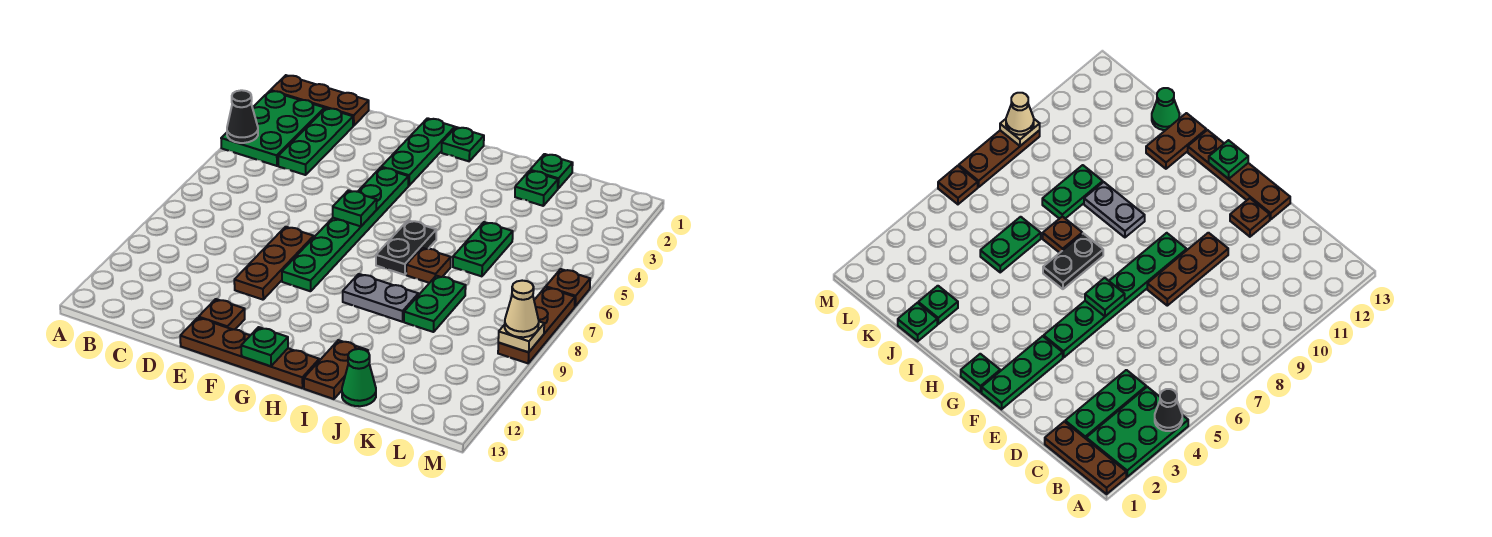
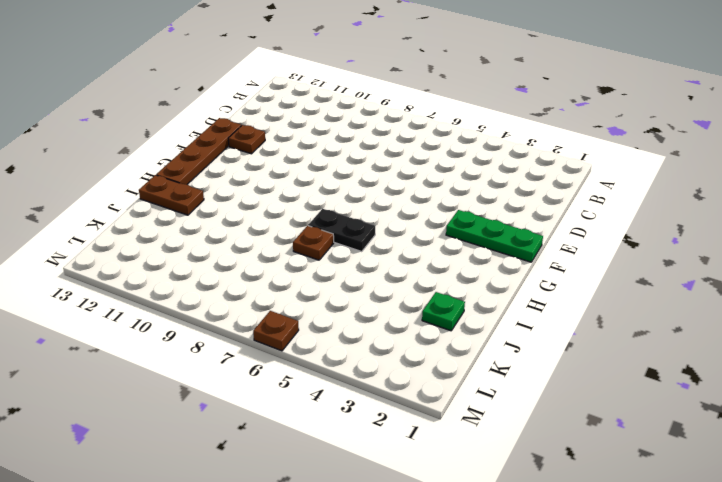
none -> brown plate A1:C1 level 1
none -> green plate A2:B4 level 1
none -> green plate C2:C4 level 1

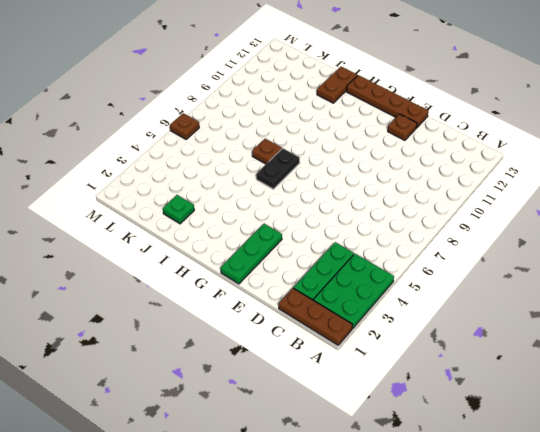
none -> brown plate E8:E10 level 1
none -> green plate F4:F9 level 1
none -> green plate G1 level 1

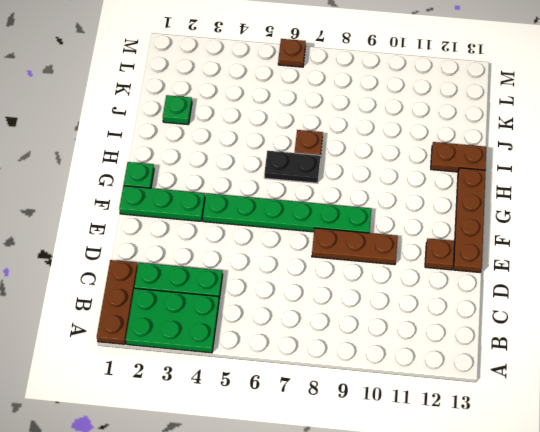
none -> grey plate H9:I9 level 1
none -> green plate J1 level 1
none -> green plate J5:J6 level 1

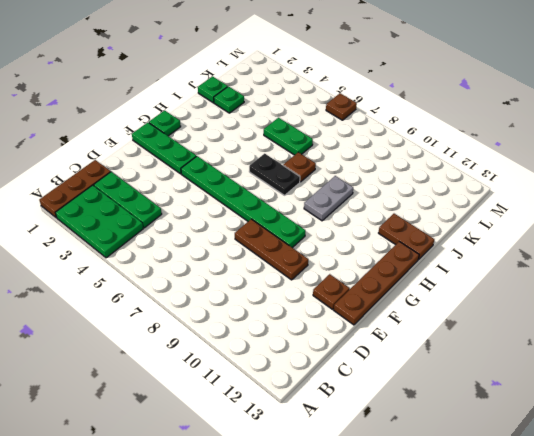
none -> green plate J8:J9 level 1
none -> green cone J13 level 1
none -> brown plate M7:M9 level 1

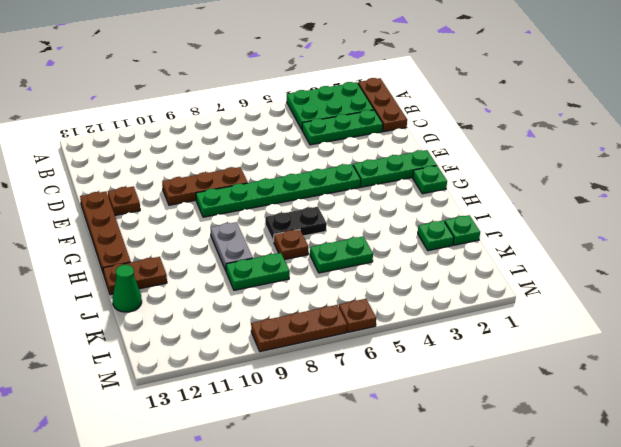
none -> black cone A4 level 2
none -> green plate F6 level 2
none -> green plate G13 level 2

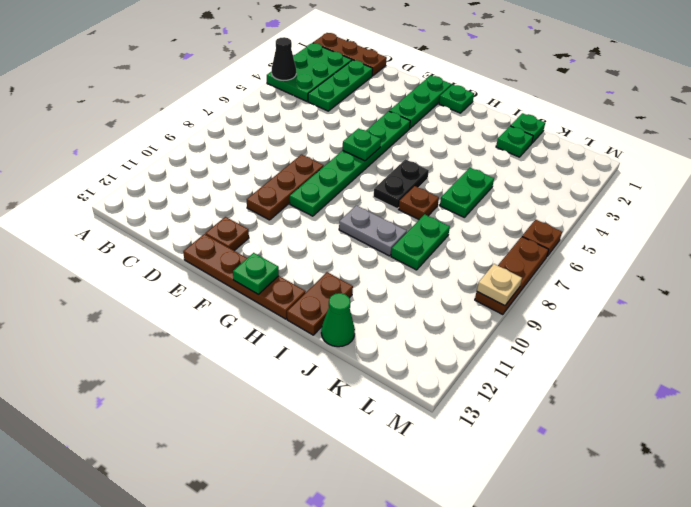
none -> tan cone M9 level 3

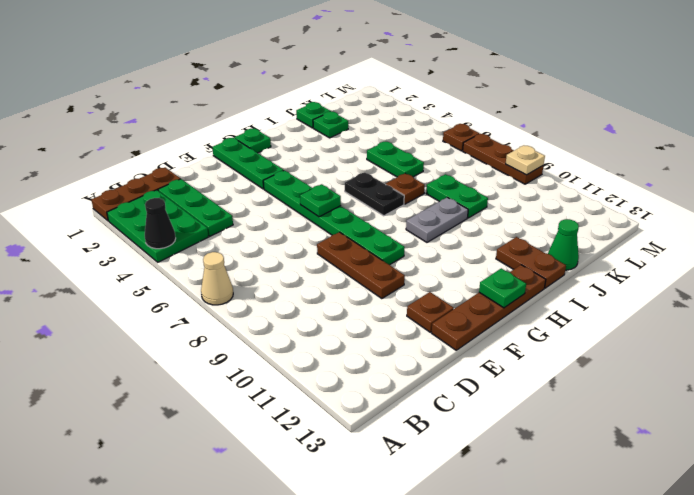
tan cone A7 level 1 -> tan cone M9 level 3

